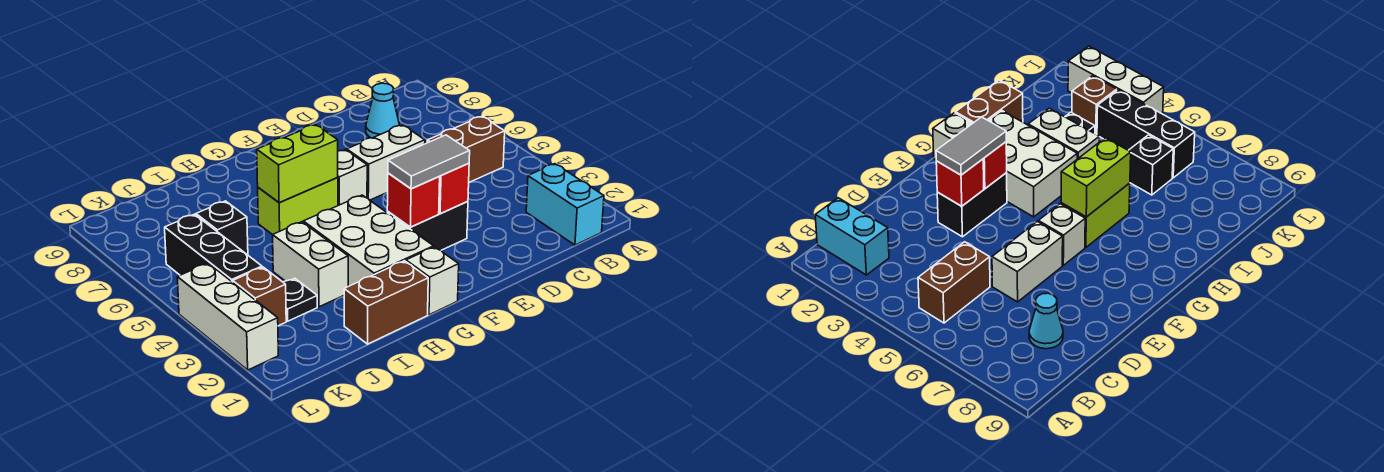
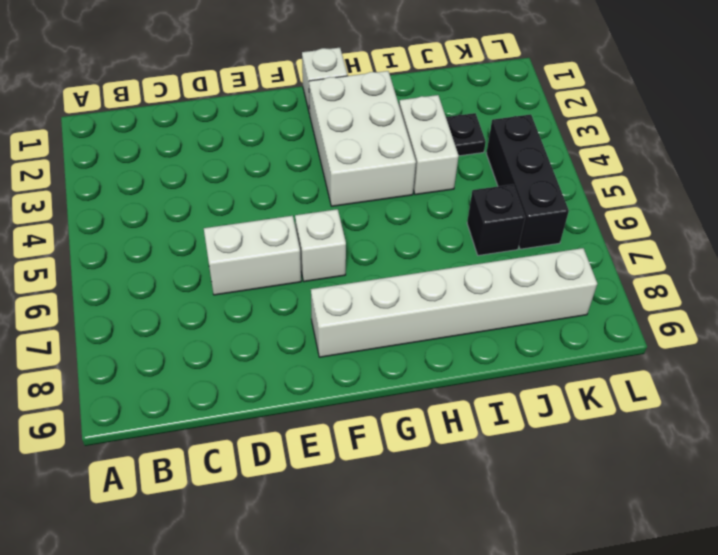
white brick F8:K8 level 1 -> none
none -> cyan brick B1:B2 level 1
none -> brown brick B5:C5 level 1
none -> cyan cone C8 level 1

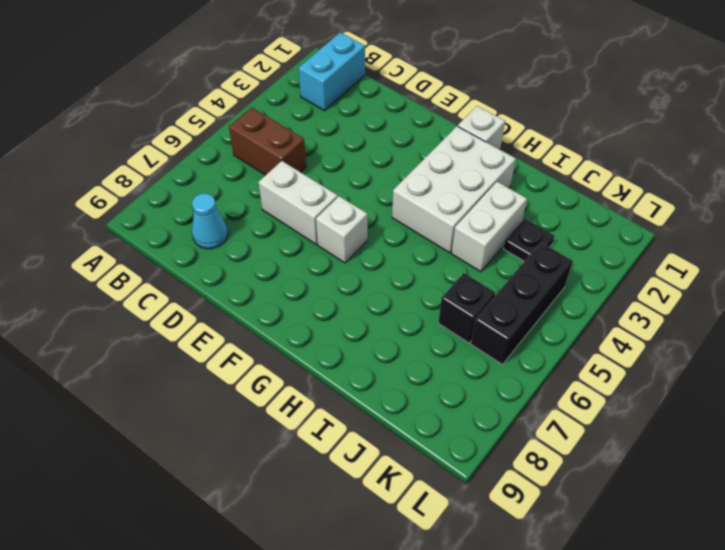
none -> black brick E3:F3 level 1
none -> lime brick G6:H6 level 1
none -> brown brick H1:I1 level 1

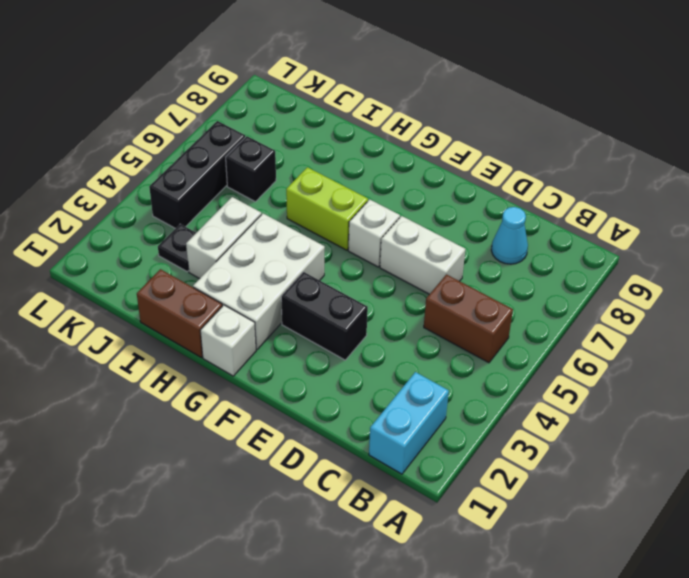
none -> brown brick K3 level 1
none -> white brick L2:L4 level 1
none -> red brick E3 level 2

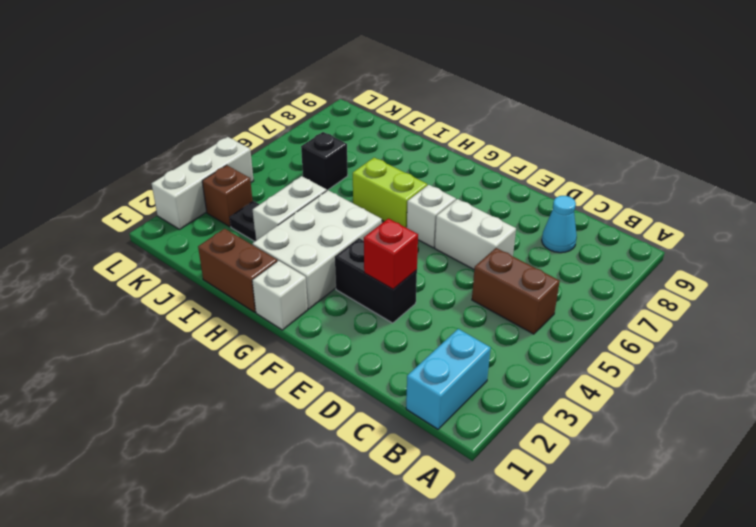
none -> black brick K4:K6 level 1
none -> red brick F3 level 2
none -> lime brick G6:H6 level 2

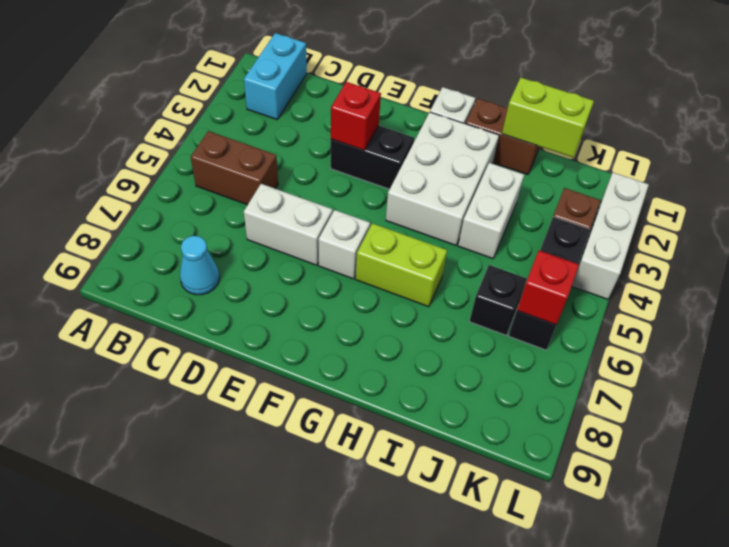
lime brick I1:J1 level 2 -> lime brick G6:H6 level 2
red brick K6 level 2 -> red brick F3 level 2
none -> black plate J3 level 1
none -> grey tile E3:F3 level 3

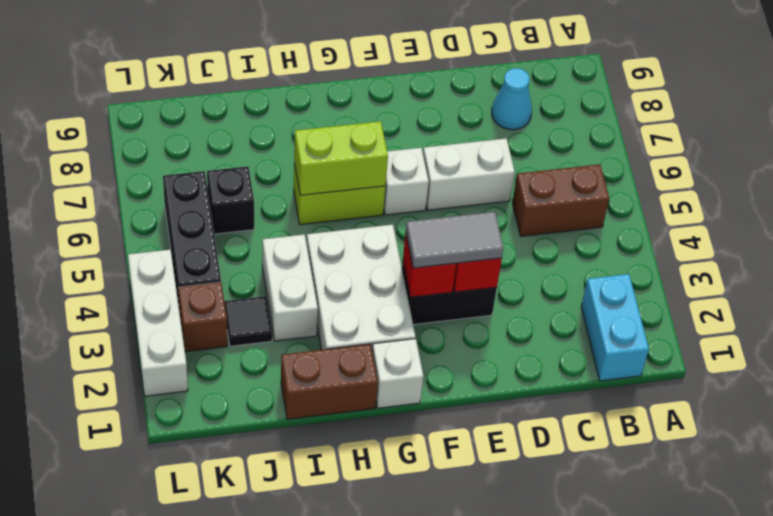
black tile J3 level 1 -> black plate J3 level 1

